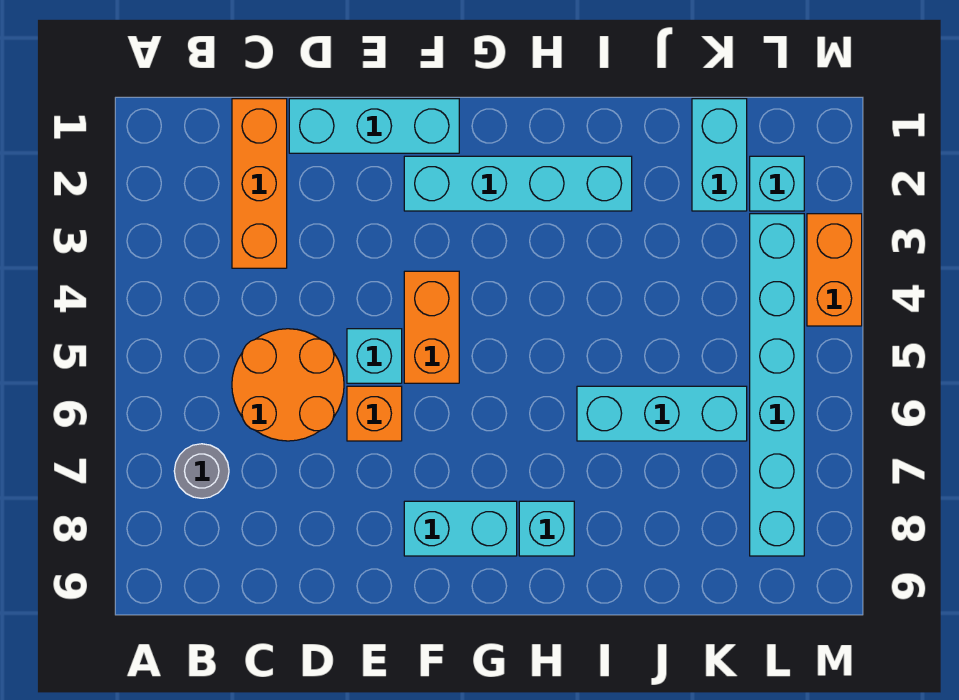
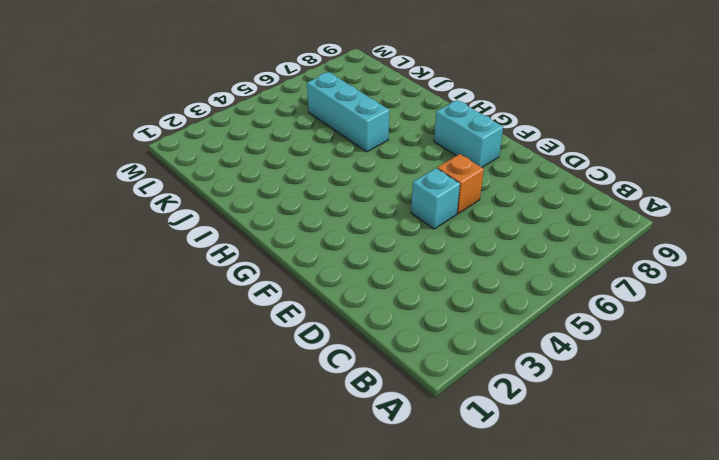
none -> grey round brick B7 level 1
none -> orange brick C1:C3 level 1
none -> orange round brick C5:D6 level 1

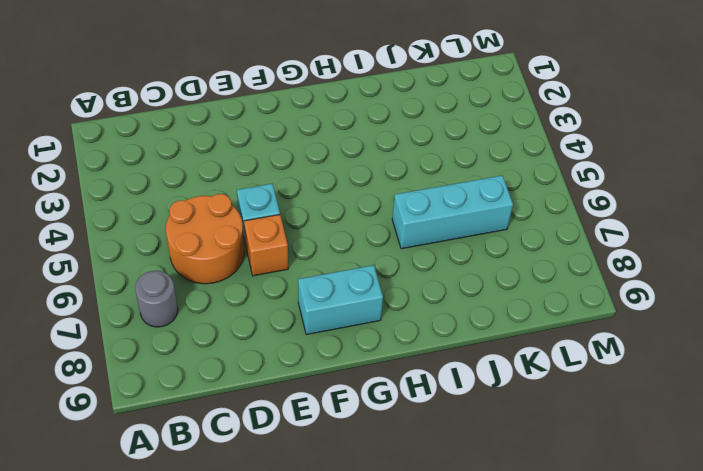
none -> orange brick C1:C3 level 1
none -> cyan brick D1:F1 level 1
none -> cyan brick F2:I2 level 1

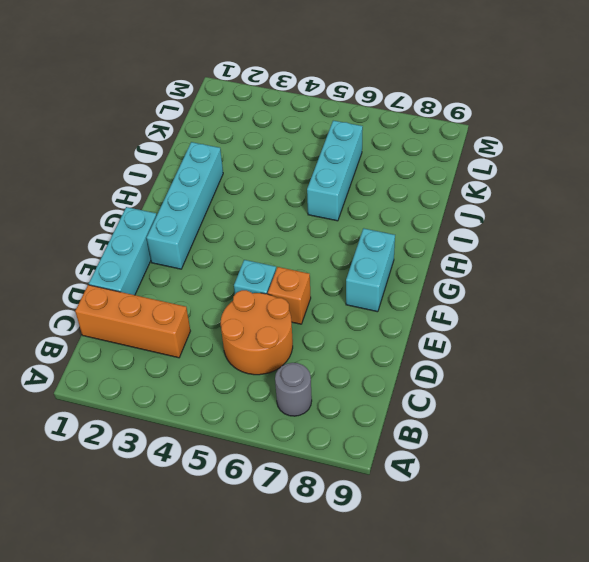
none -> orange brick F4:F5 level 1
none -> cyan brick H8 level 1
none -> cyan brick K1:K2 level 1

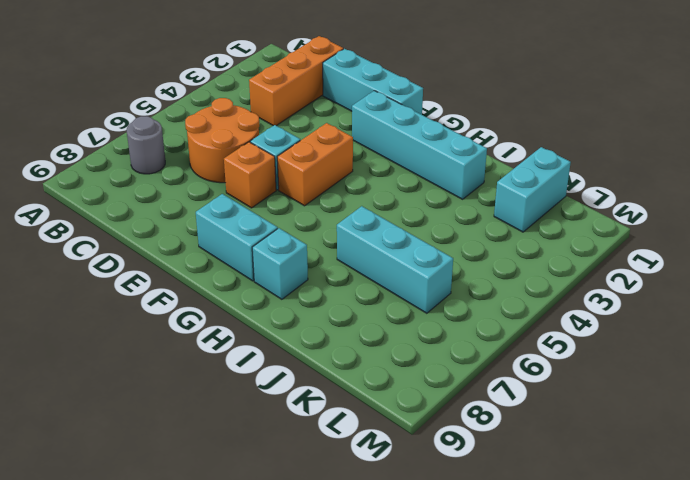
none -> cyan brick L2 level 1
none -> cyan brick L3:L8 level 1
none -> orange brick M3:M4 level 1

